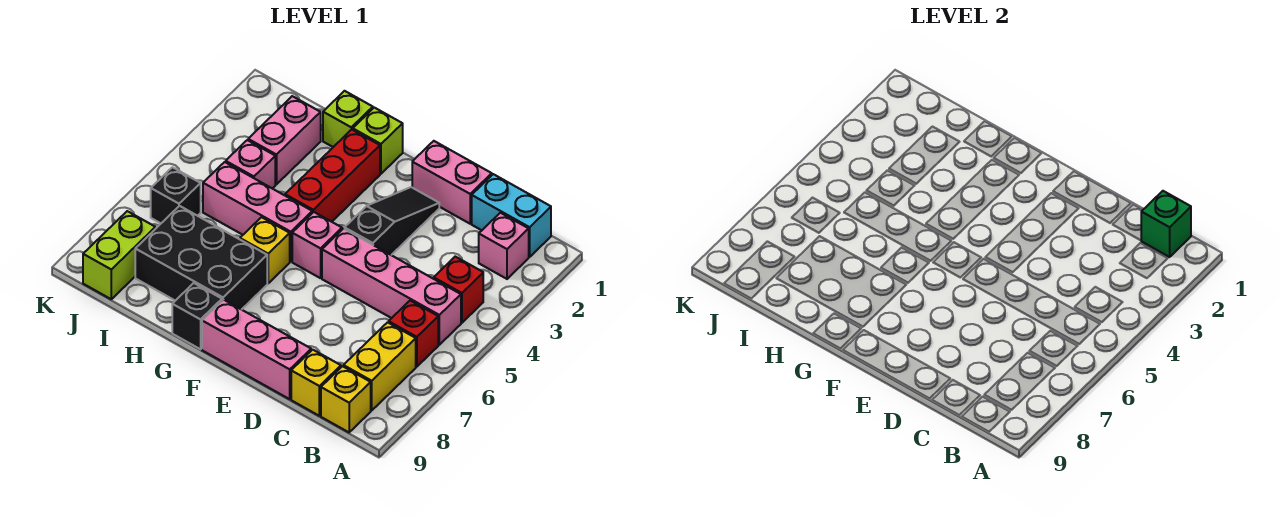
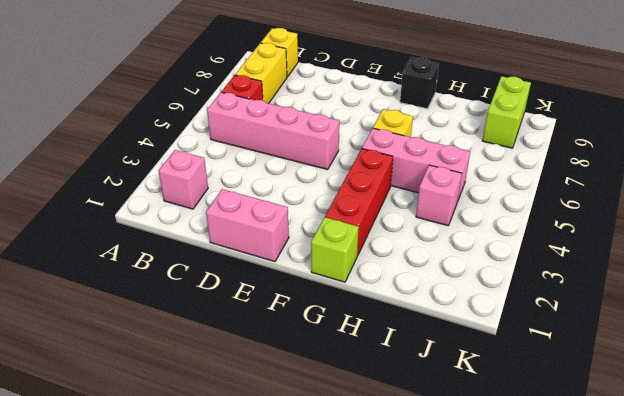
none -> cyan brick B1:C1 level 1
none -> red brick B4 level 1
none -> yellow brick C9 level 1

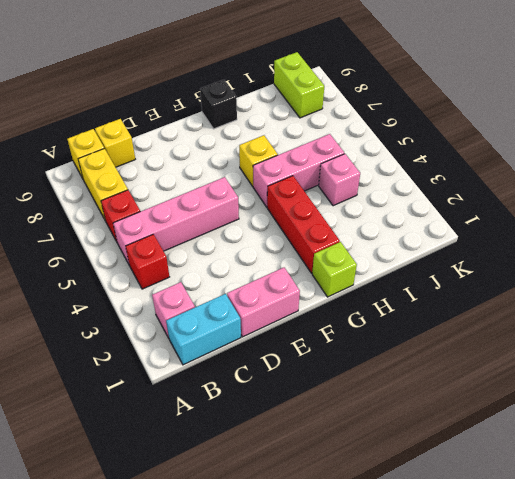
none -> pink brick D9:F9 level 1
none -> black slope E2:E4 level 1 top 4
none -> pink brick F5 level 1

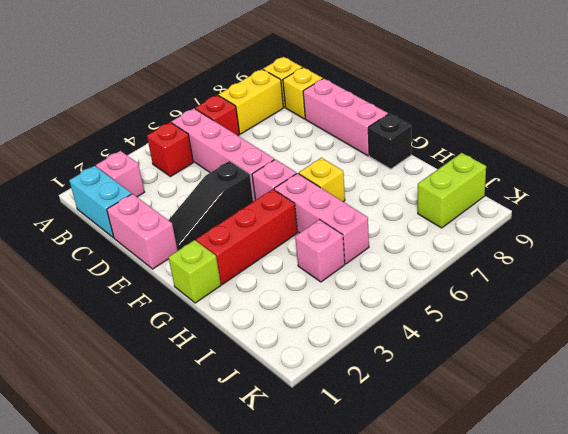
none -> black brick G7:I8 level 1
none -> lime brick H1 level 1
none -> pink brick I2:I3 level 1

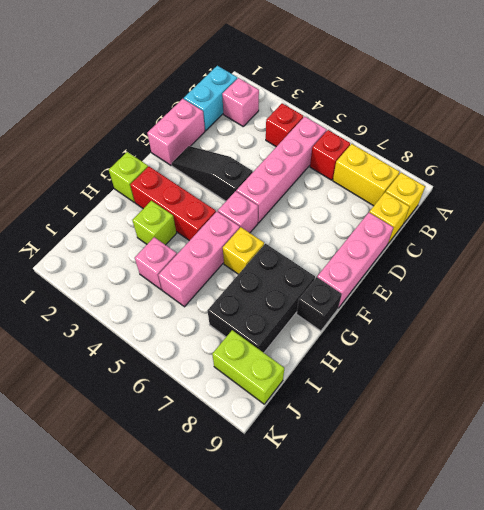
lime brick H3 level 1 -> lime brick H1 level 1
none -> pink brick I2:I3 level 1
none -> black brick J6 level 1
none -> green brick B1 level 2

